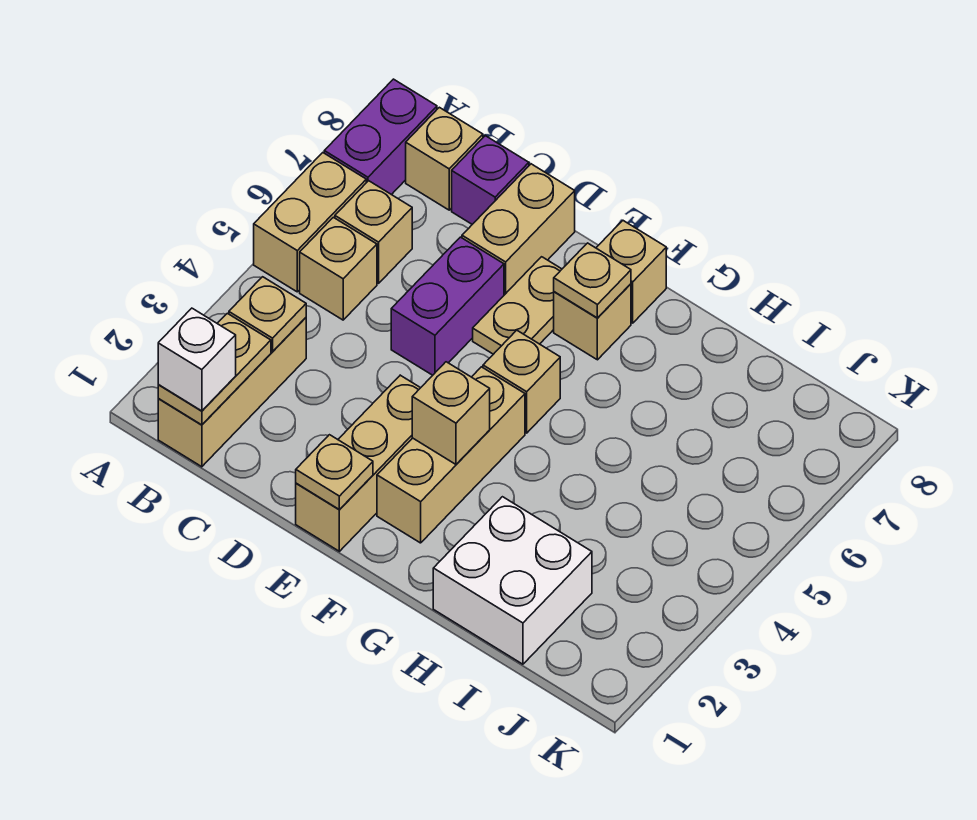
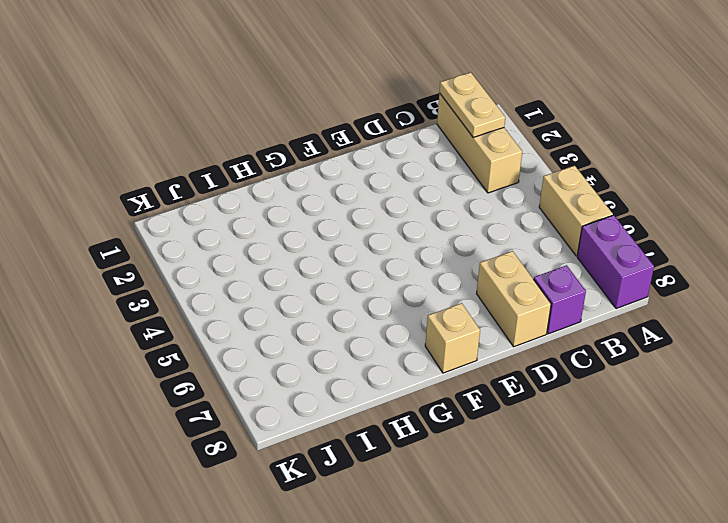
none -> tan brick B5 level 1
none -> tan brick B6 level 1
none -> tan brick B8 level 1

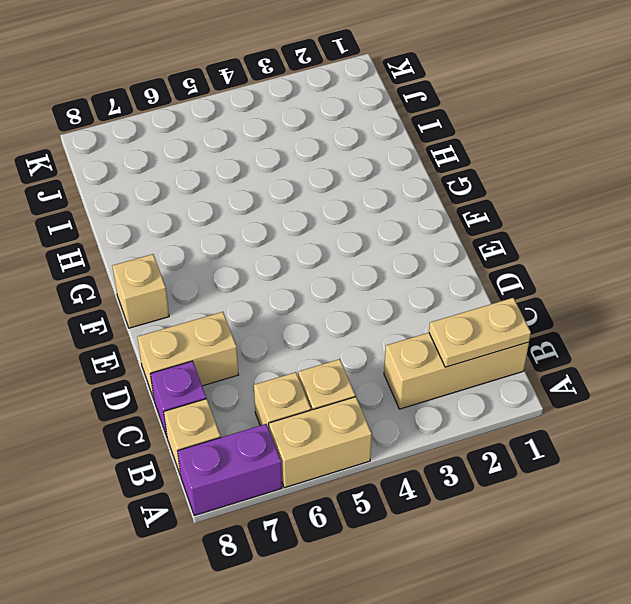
none -> purple brick D5:D6 level 1
none -> tan brick E1:E3 level 1
none -> tan plate E6:E7 level 1

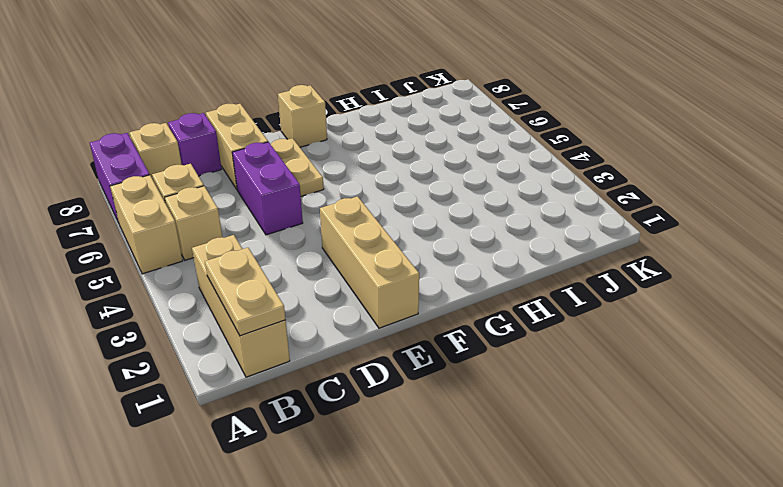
none -> tan brick F2:F4 level 1
none -> tan brick F5 level 1
none -> tan brick F7 level 1

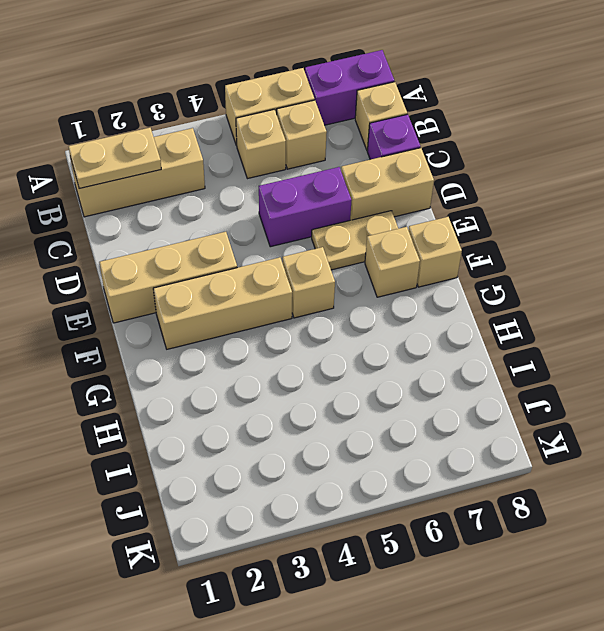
none -> white brick H1:I2 level 1
none -> tan plate B3 level 2
none -> tan plate E1 level 2

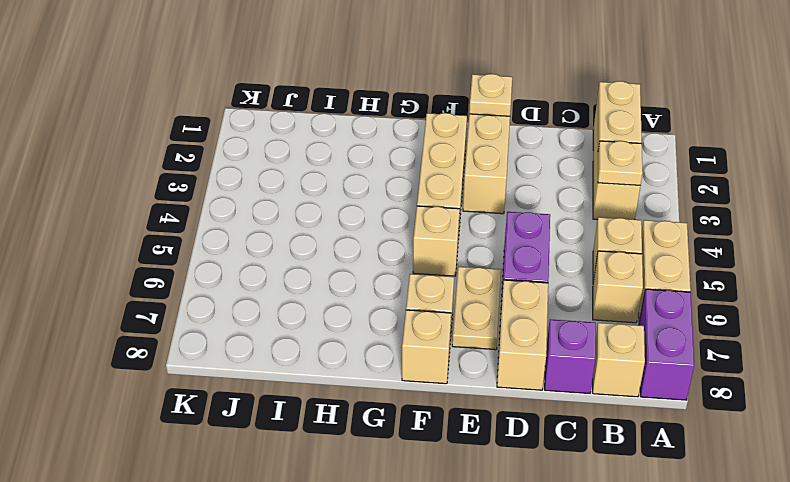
none -> white brick H1:I2 level 1
none -> tan brick F3 level 2
none -> tan plate F7 level 2

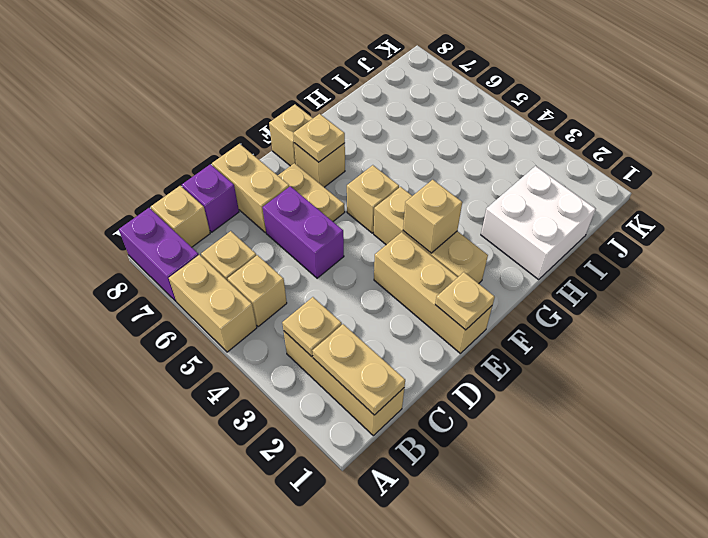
none -> white brick B1 level 3

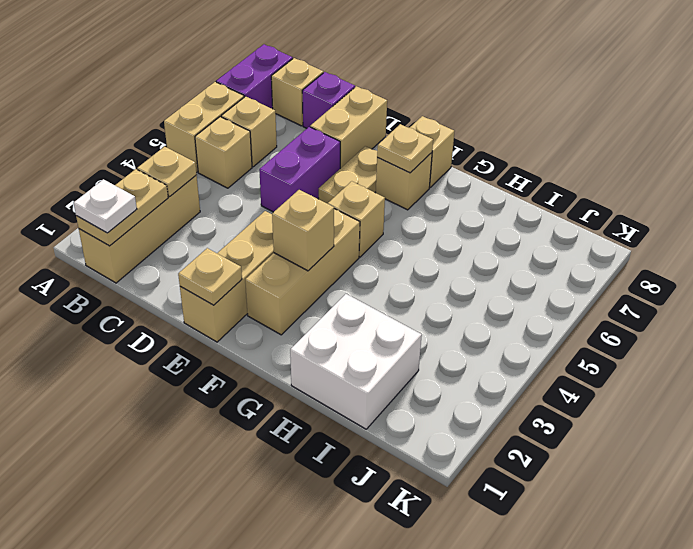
white plate B1 level 3 -> white brick B1 level 3

